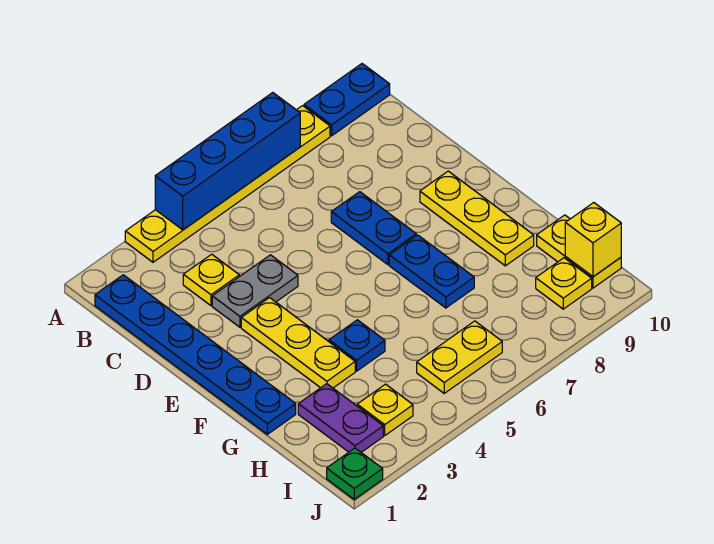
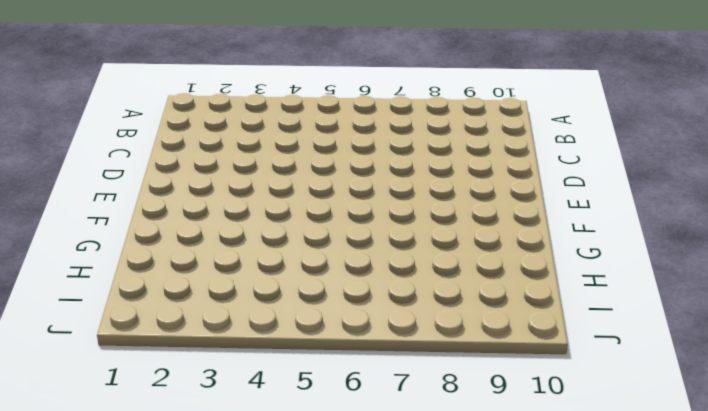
none -> yellow plate A3:A8 level 1
none -> blue plate A9:A10 level 1
none -> blue plate B1:G1 level 1

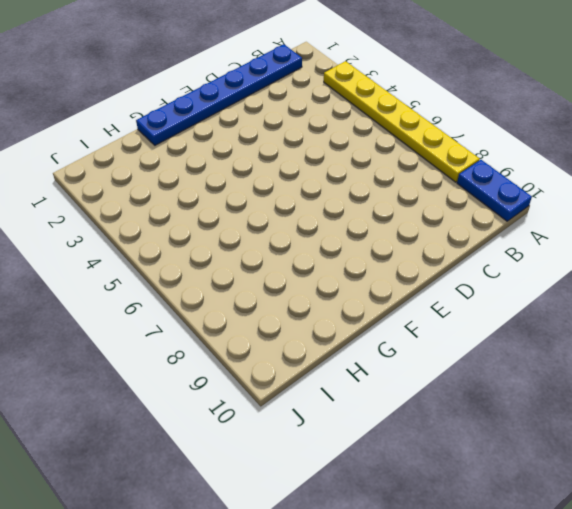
none -> yellow plate C3 level 1
none -> grey plate D3:D4 level 1
none -> blue plate D7:E7 level 1

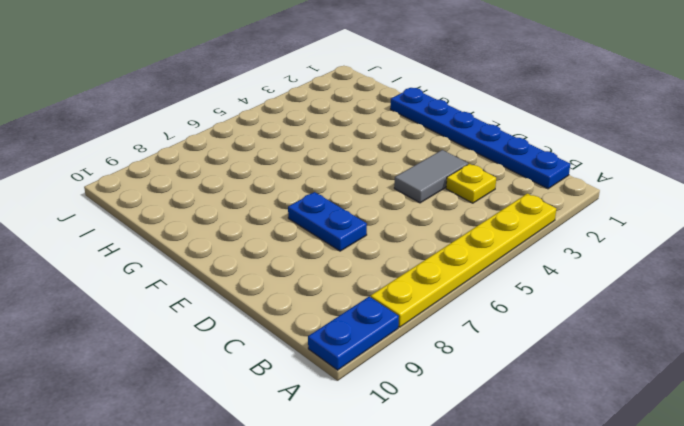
grey tile D3:D4 level 1 -> grey plate D3:D4 level 1
none -> yellow plate E3:G3 level 1
none -> yellow plate E9:G9 level 1
none -> blue plate F7:G7 level 1

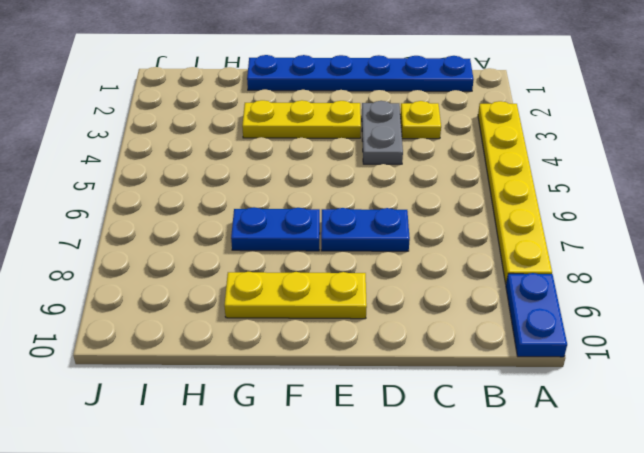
none -> blue plate G4 level 1
none -> purple plate H2:I2 level 1
none -> yellow plate H10:I10 level 1

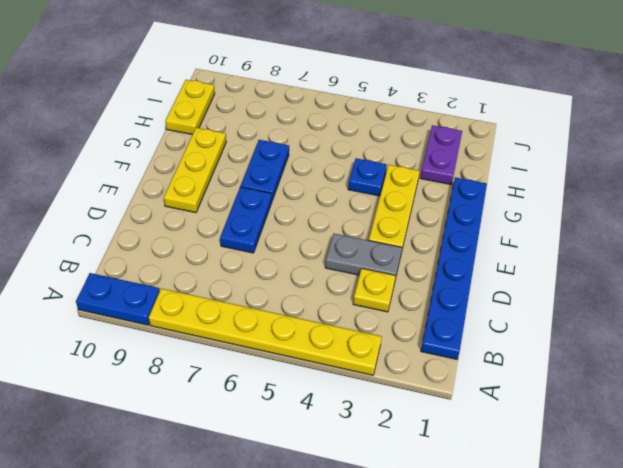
none -> yellow plate I3 level 1
none -> yellow plate I5:I6 level 1
none -> yellow plate I9 level 1

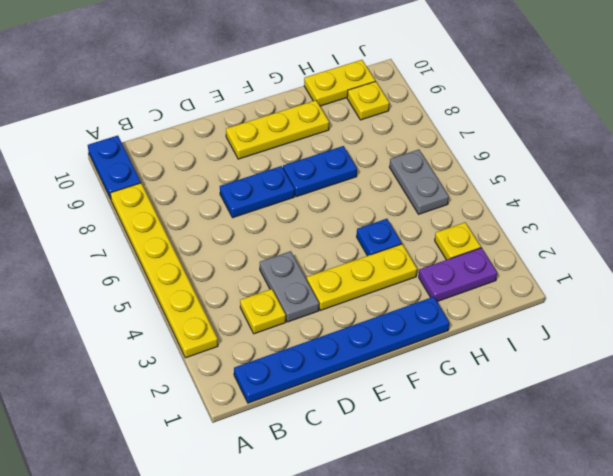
grey plate I5:I6 level 1 -> yellow plate I5:I6 level 1
none -> green plate J1 level 1
none -> blue brick A4:A7 level 2
none -> yellow brick I10 level 2

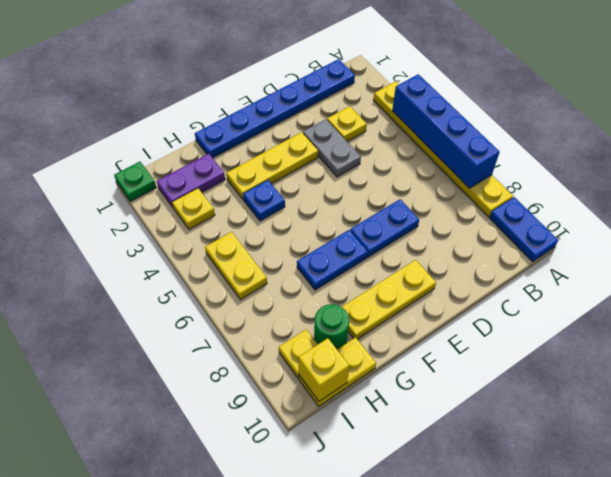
green round brick H9 level 1 -> none

